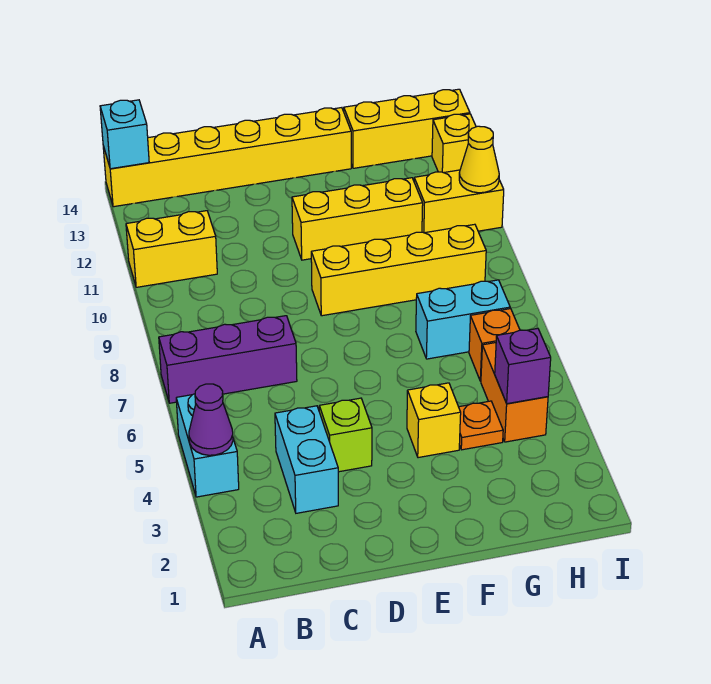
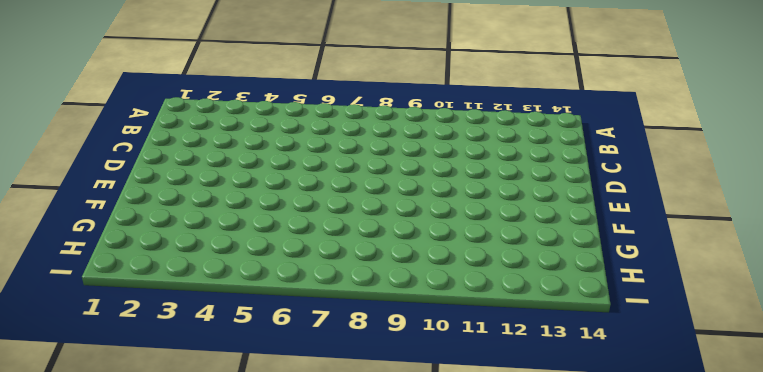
none -> cyan brick A4:A5 level 1
none -> purple brick A7:C7 level 1
none -> yellow brick A11:B11 level 1

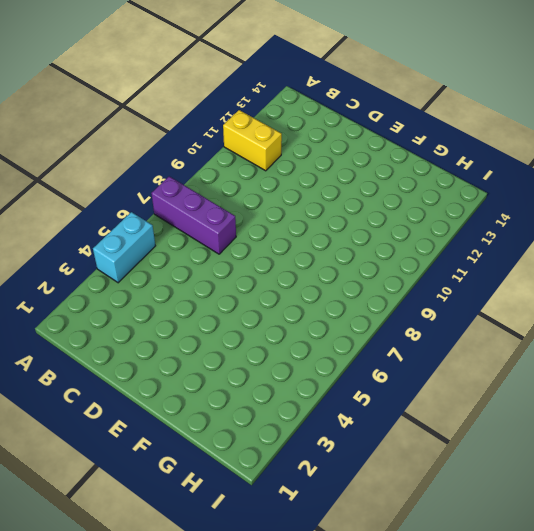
none -> yellow brick A14:F14 level 1
none -> cyan brick C3:C4 level 1
none -> lime brick D4 level 1

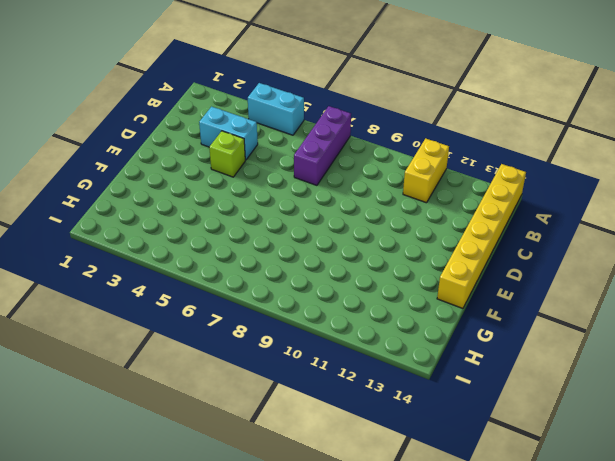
none -> yellow brick E9:H9 level 1
none -> yellow brick E11:G11 level 1
none -> yellow brick F4 level 1

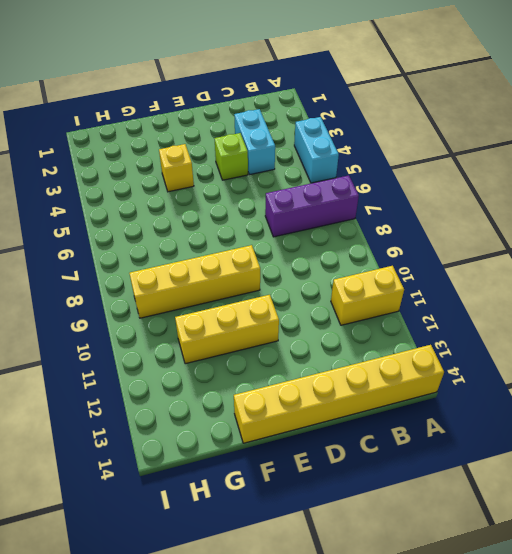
none -> orange plate G4 level 1
none -> cyan brick G7:H7 level 1
none -> yellow brick G14:I14 level 1

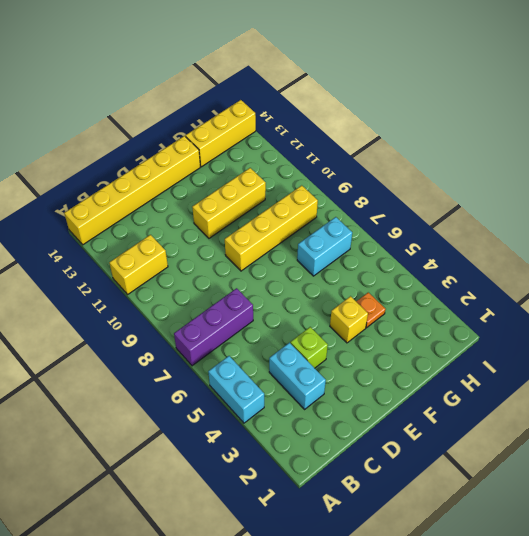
none -> orange brick H4:H5 level 1
none -> orange brick H6 level 1
none -> yellow brick H11:I11 level 1

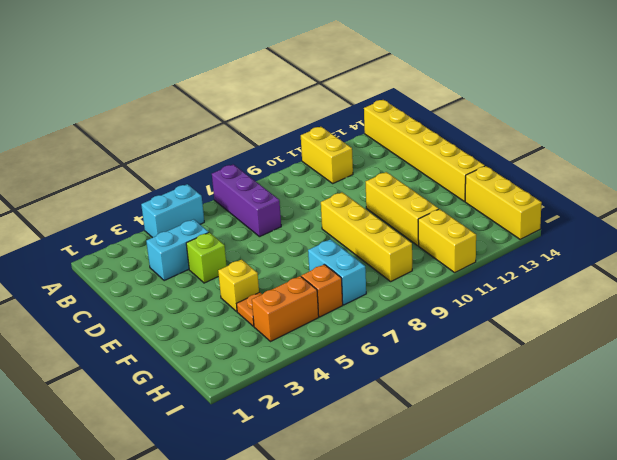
none -> yellow brick I13 level 1
none -> purple cone A4 level 2
none -> cyan brick A14 level 2

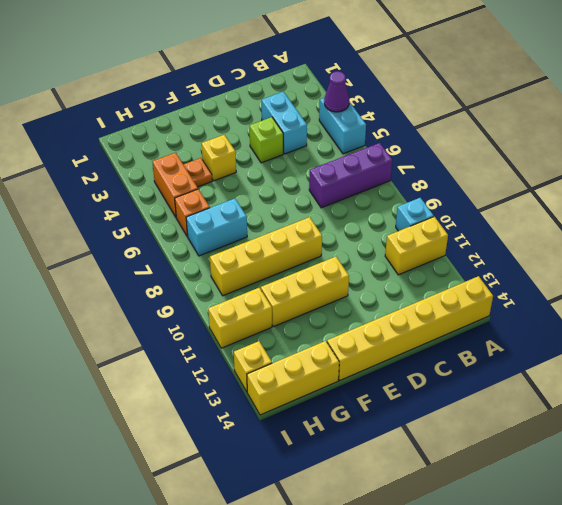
cyan brick A10 level 1 -> cyan brick A14 level 2
none -> purple brick H4 level 2
none -> yellow cone I11 level 2

